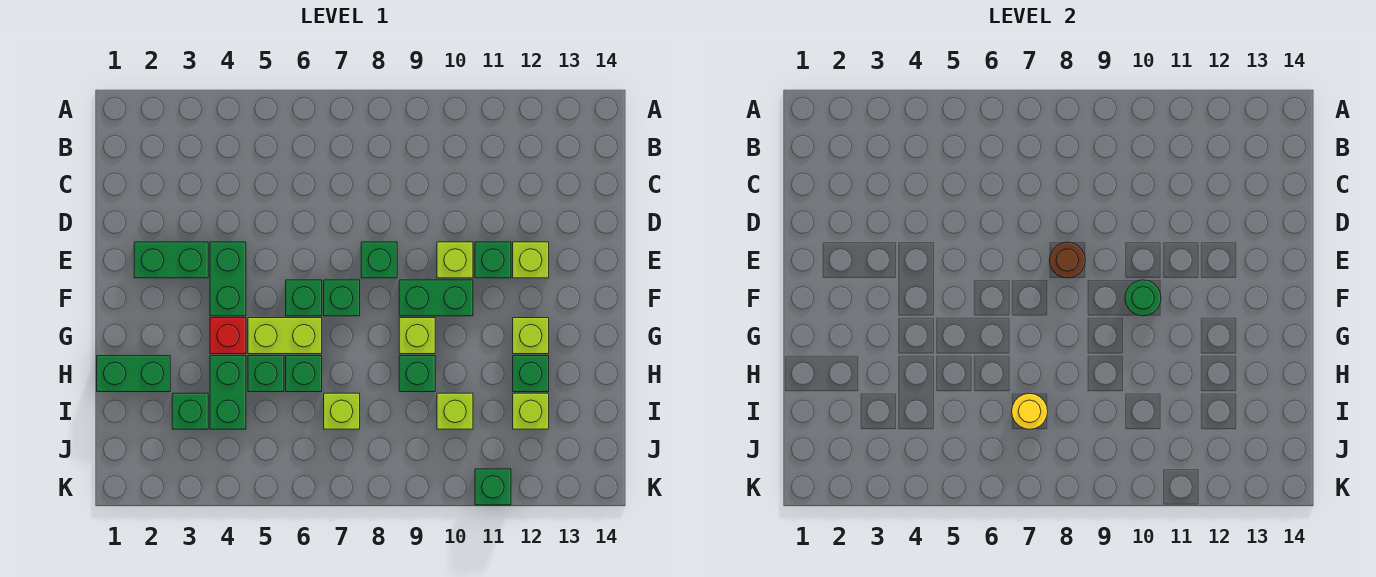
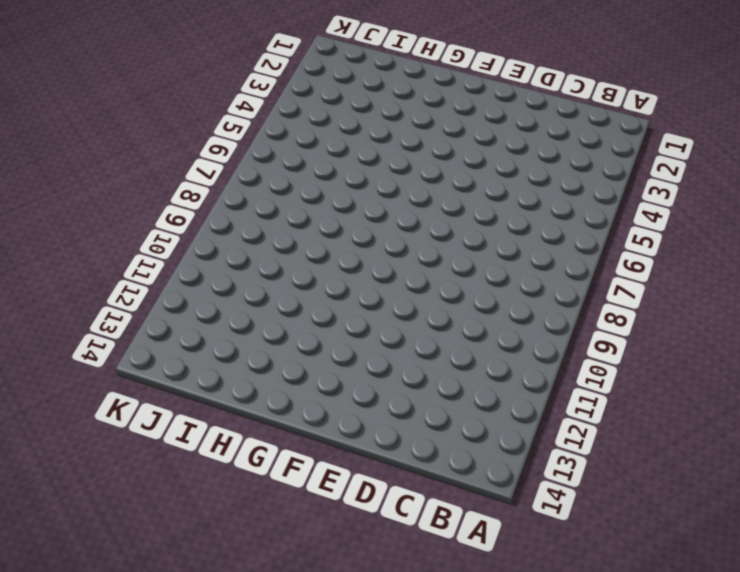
none -> green brick E2:E3 level 1
none -> green brick E4:F4 level 1
none -> green brick E8 level 1

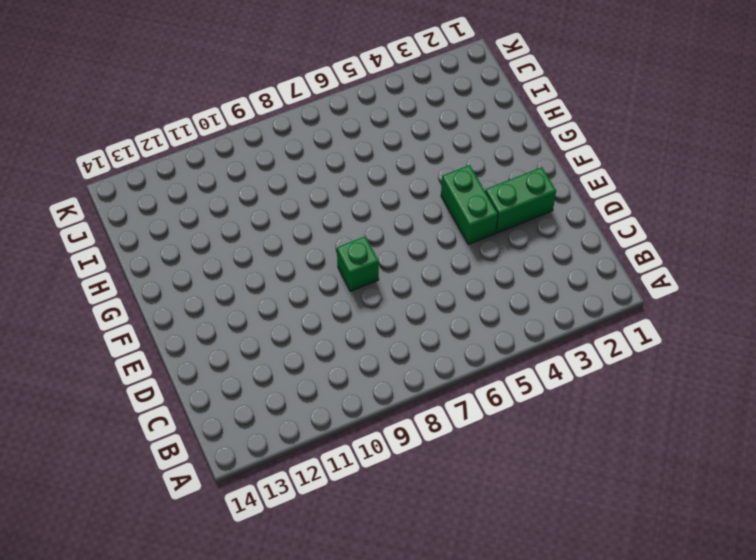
none -> lime brick E10 level 1
none -> green brick E11 level 1
none -> lime brick E12 level 1

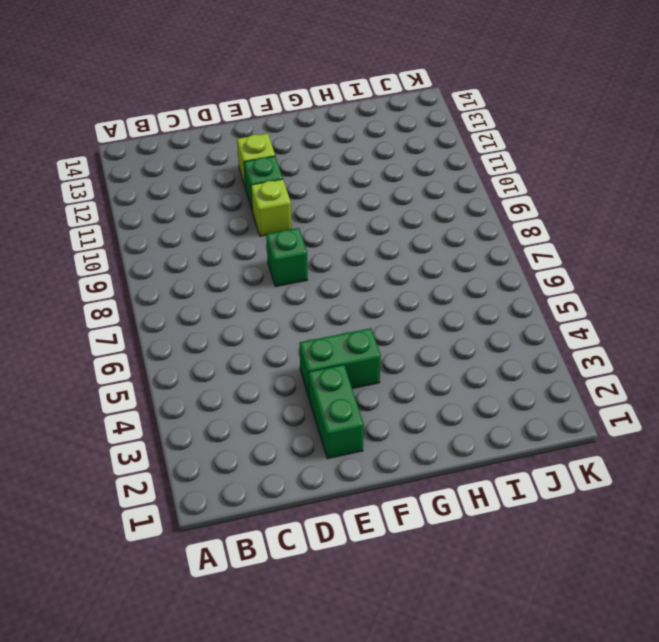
none -> green brick F6 level 1
none -> green brick F7 level 1
none -> green brick F9:F10 level 1

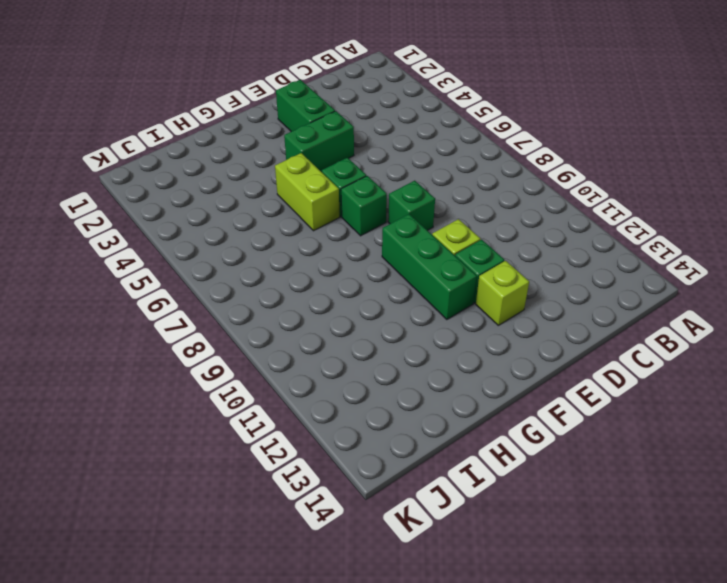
green brick F9:F11 level 1 -> green brick F9:F10 level 1
none -> red brick G4 level 1
none -> lime brick G9 level 1
none -> lime brick G12 level 1

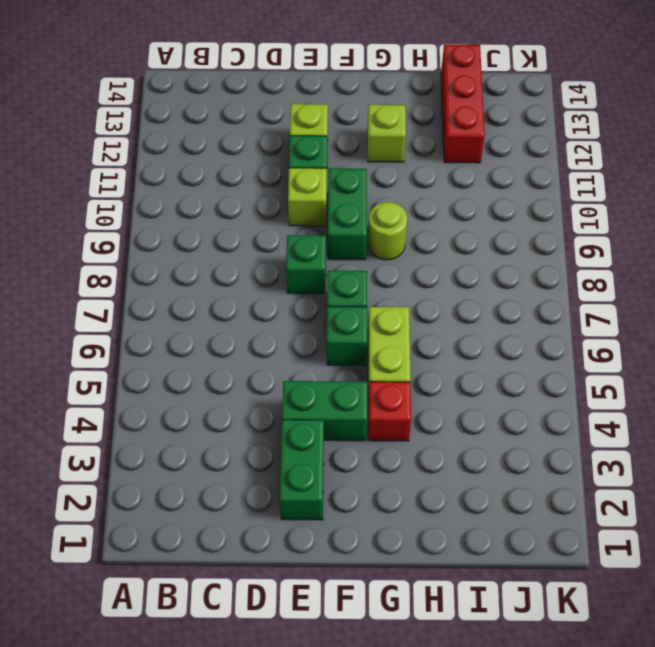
lime round brick G9 level 1 -> lime brick G9 level 1
red brick I12:I14 level 1 -> lime brick I12 level 1
none -> green brick H1:H2 level 1
none -> green brick H4:I4 level 1
none -> green brick H5 level 1

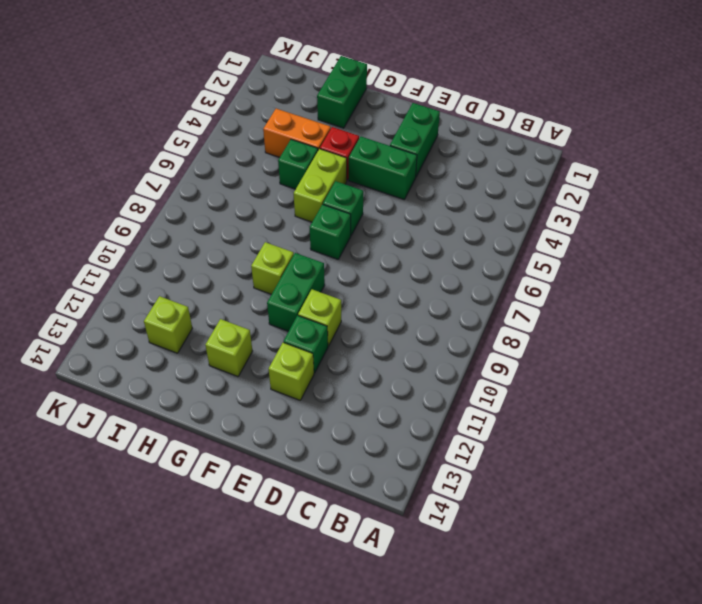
orange brick H4:I4 level 1 -> green brick H4:I4 level 1
none -> green brick E8 level 1
none -> green brick H6 level 1
none -> green brick H9 level 1

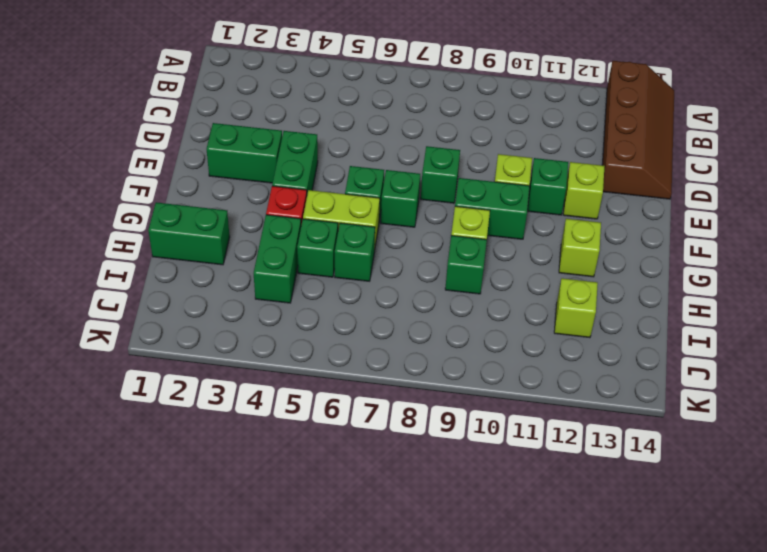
brown slope A13:D14 level 1 top 13 -> none
none -> green brick H12 level 1
none -> green brick I3 level 1
none -> lime brick I7 level 1

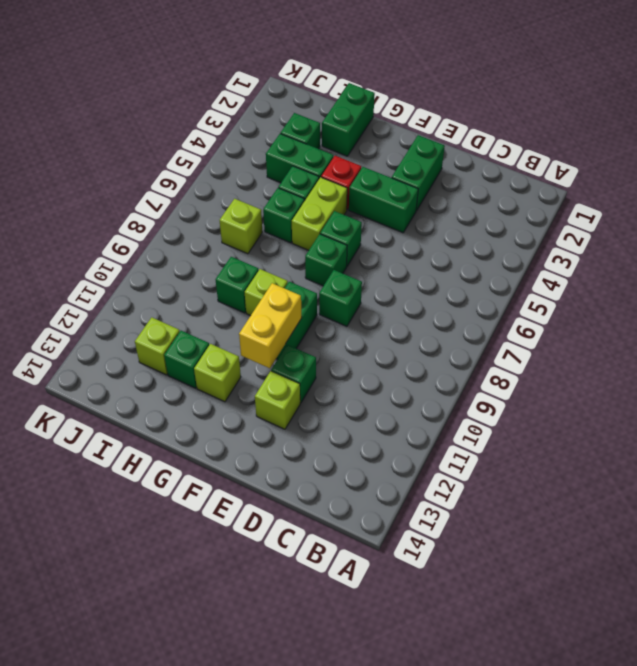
yellow brick F10:F11 level 2 -> green round brick F10 level 2
none -> lime brick E10 level 1
none -> lime brick I10 level 1
none -> green brick K11 level 1

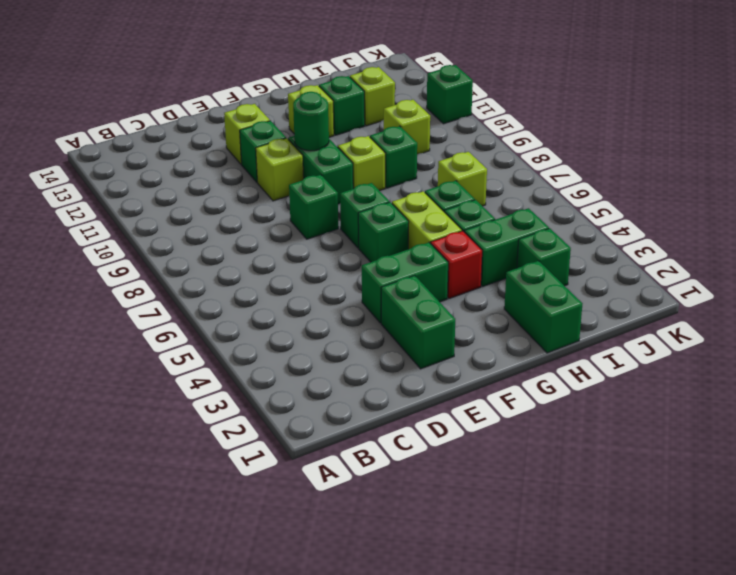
none -> brown round brick E8 level 2
none -> yellow round brick I7 level 2

